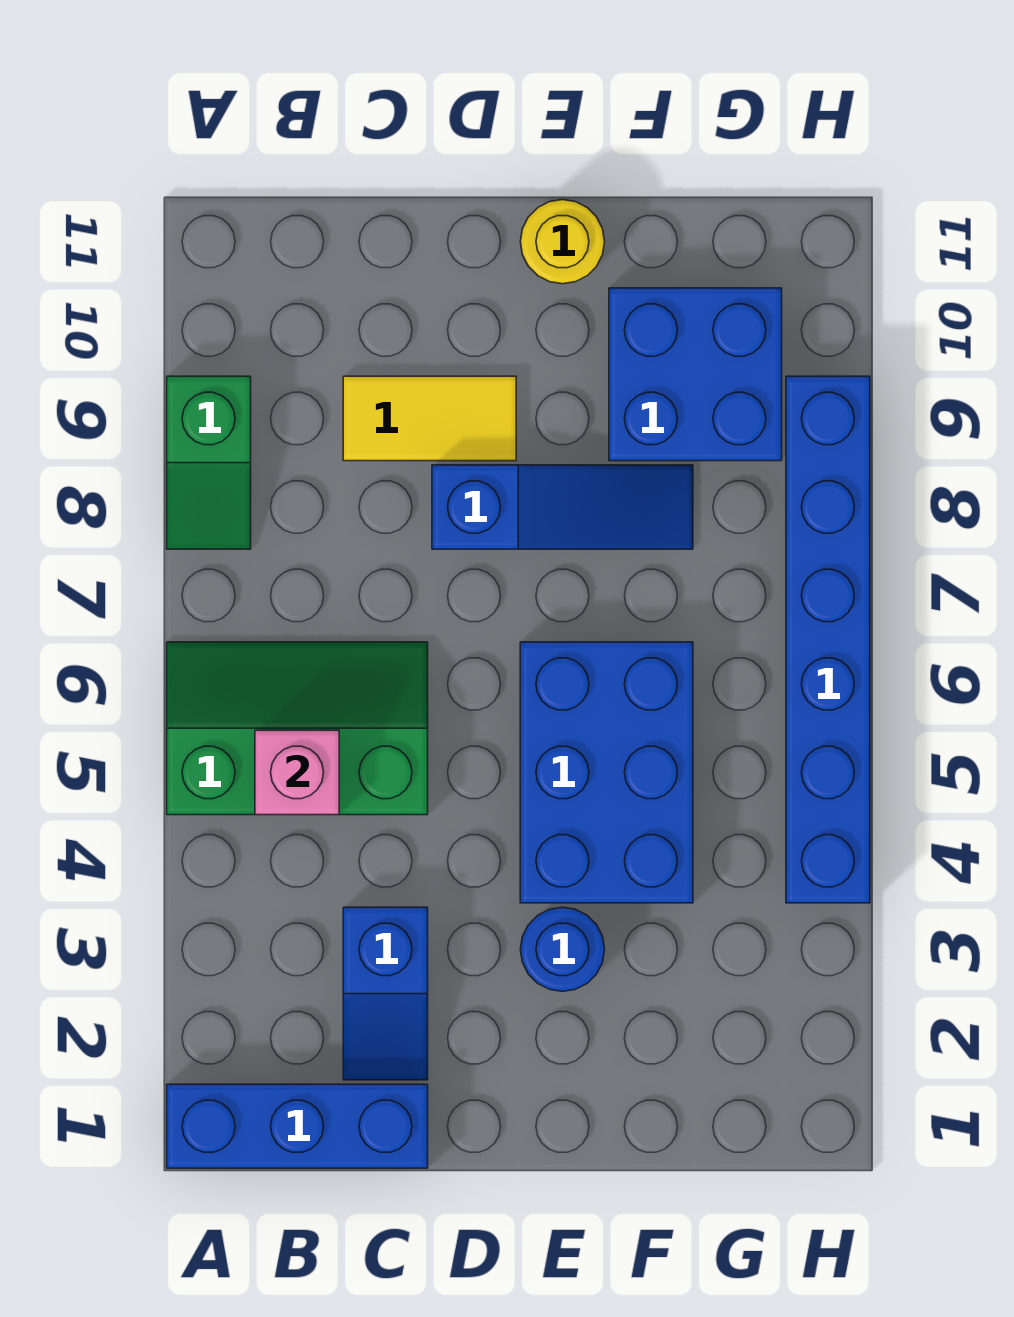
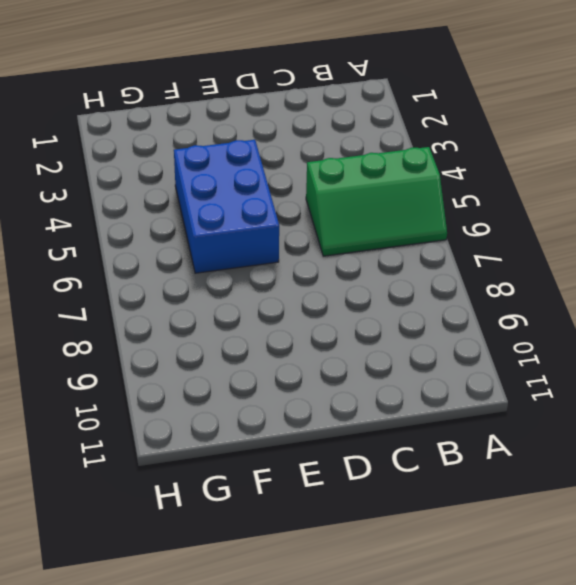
none -> blue brick A1:C1 level 1
none -> green slope A8:A9 level 1 top 9
none -> blue slope C2:C3 level 1 top 3

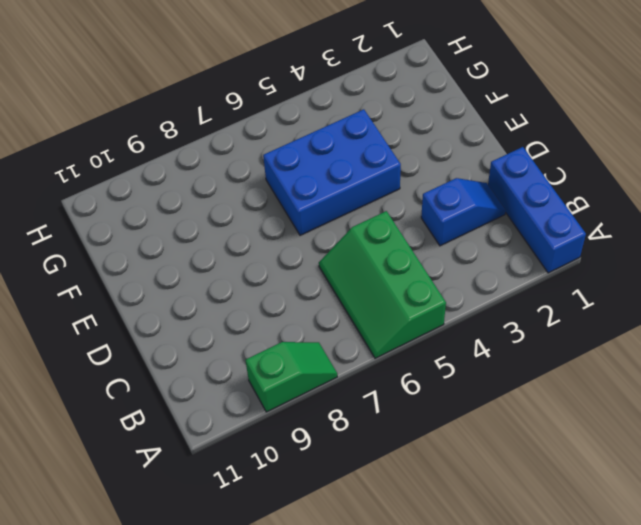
none -> yellow tile C9:D9 level 1
none -> blue slope D8:F8 level 1 top D
none -> blue round brick E3 level 1

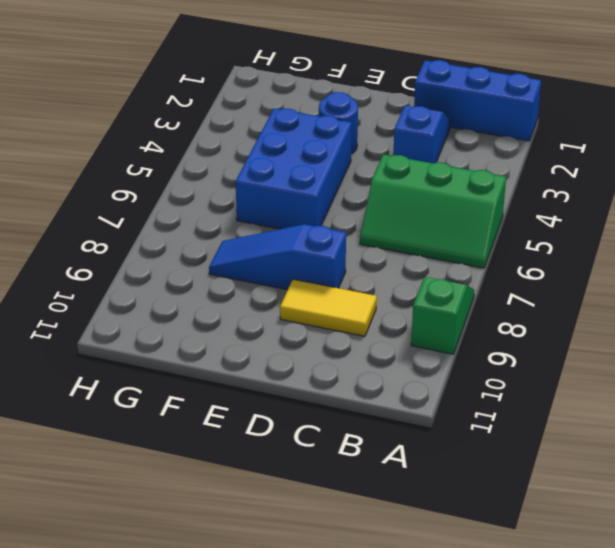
none -> yellow round brick E11 level 1
none -> blue brick F9:G10 level 1
none -> blue brick H4:H9 level 1

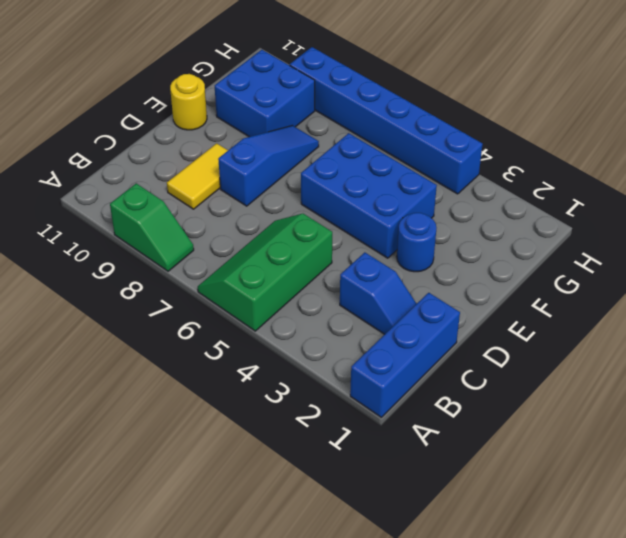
none -> pink brick B5 level 2

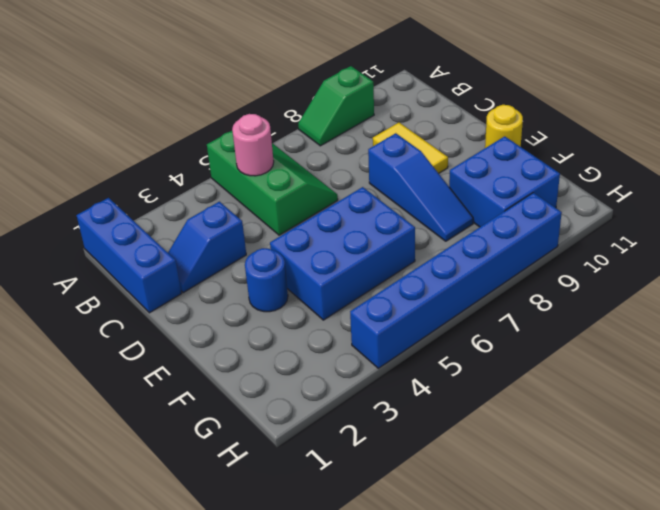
pink round brick B5 level 2 -> pink brick B5 level 2

